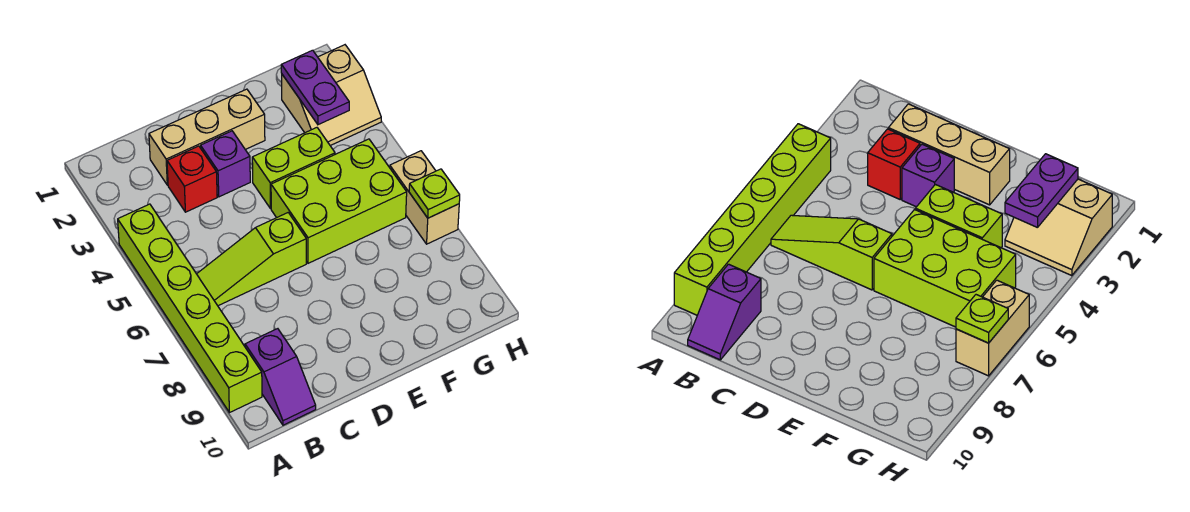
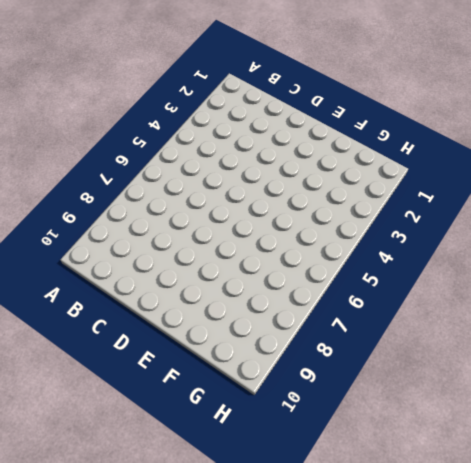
none -> lime brick A4:A9 level 1
none -> lime slope B6:D6 level 1 top D
none -> purple slope B9:B10 level 1 top 9

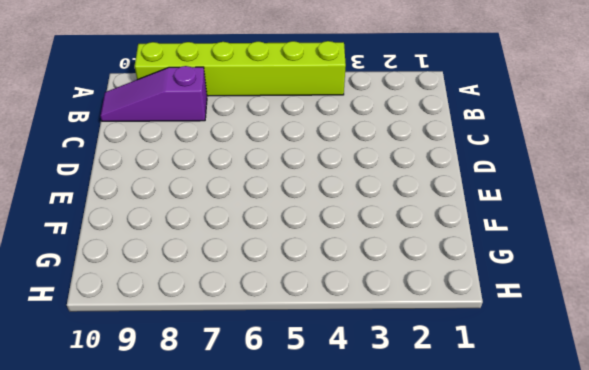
purple slope B8:B10 level 1 top 8 -> purple slope B9:B10 level 1 top 9
none -> lime slope B6:D6 level 1 top D
none -> tan brick C2:E2 level 1
none -> red brick C3 level 1

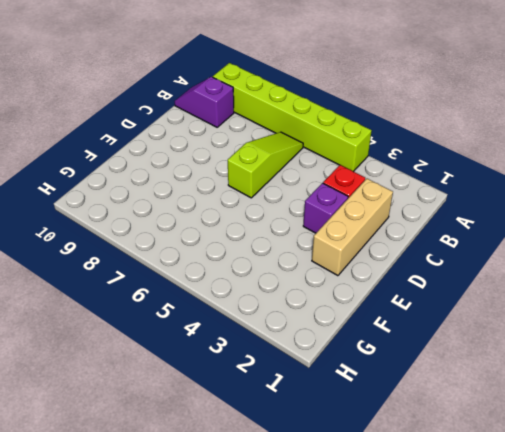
none -> lime brick E4:F4 level 1
none -> lime brick E5:G6 level 1
none -> tan slope G2:H3 level 1 top 2

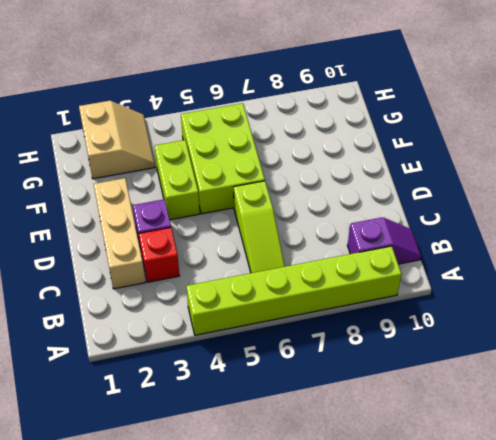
none -> tan brick H6:H7 level 1
none -> purple plate G2:G3 level 2
none -> lime plate H7 level 2

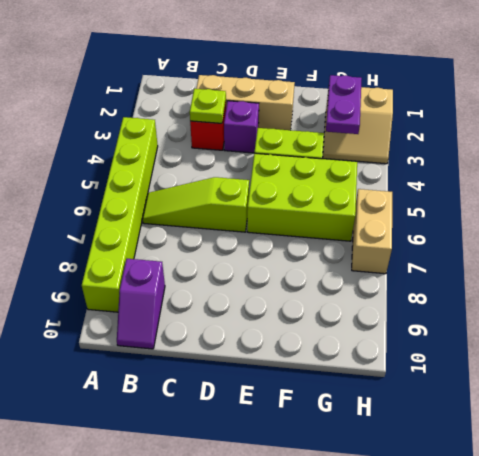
lime plate C3 level 2 -> lime plate H7 level 2

